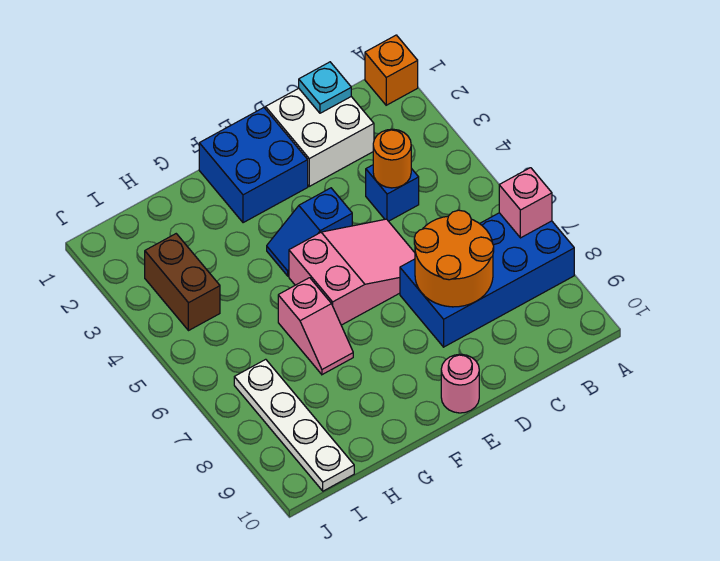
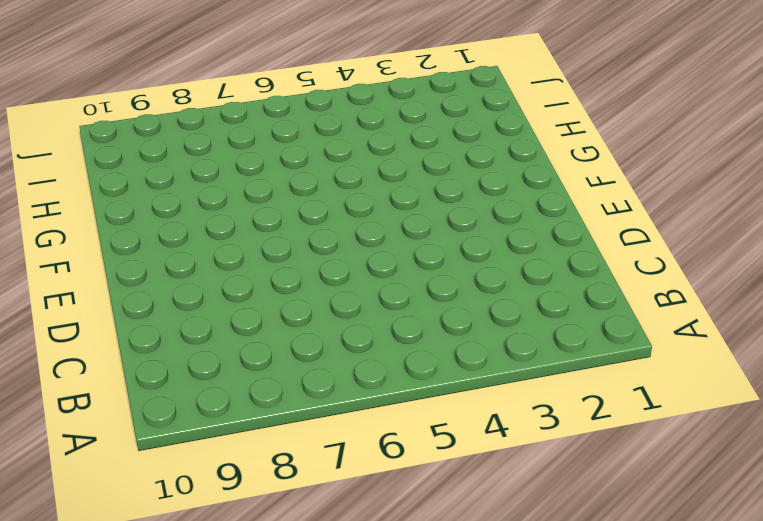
none -> orange brick A1 level 1
none -> blue brick A7:D8 level 1
none -> white brick C1:D2 level 1

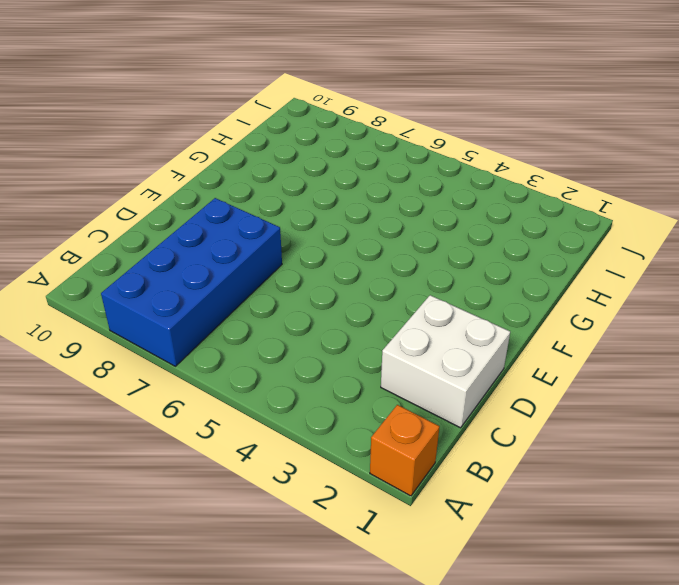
none -> blue brick C4 level 1
none -> pink slope D5:F6 level 1 top F
none -> blue brick E1:F2 level 1

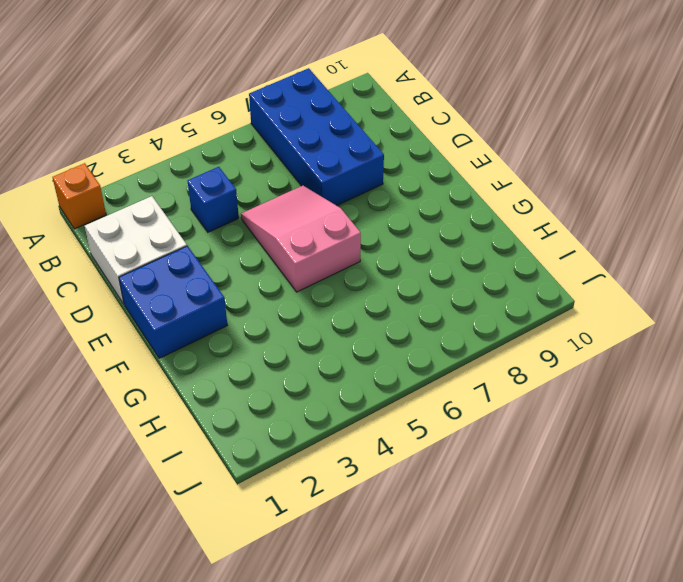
none -> blue slope E4:F4 level 1 top E
none -> pink round brick E10 level 1
none -> pink slope G6:G7 level 1 top 6

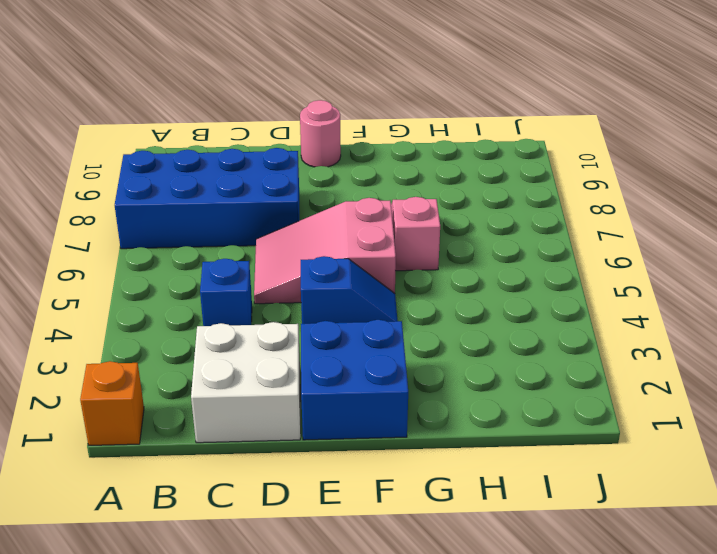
none -> brown brick I3:I4 level 1
none -> white plate I7:I10 level 1
none -> pink brick A7 level 2

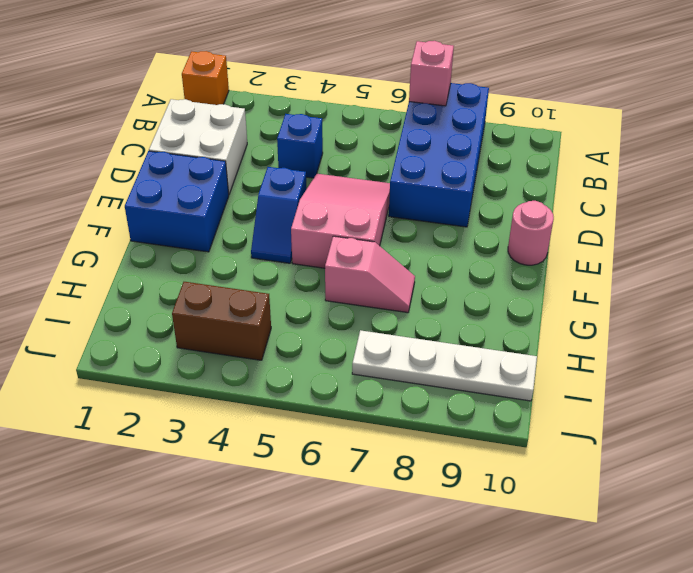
none -> cyan plate C1 level 2
none -> orange round brick C4 level 2
none -> orange round brick C7:D8 level 2

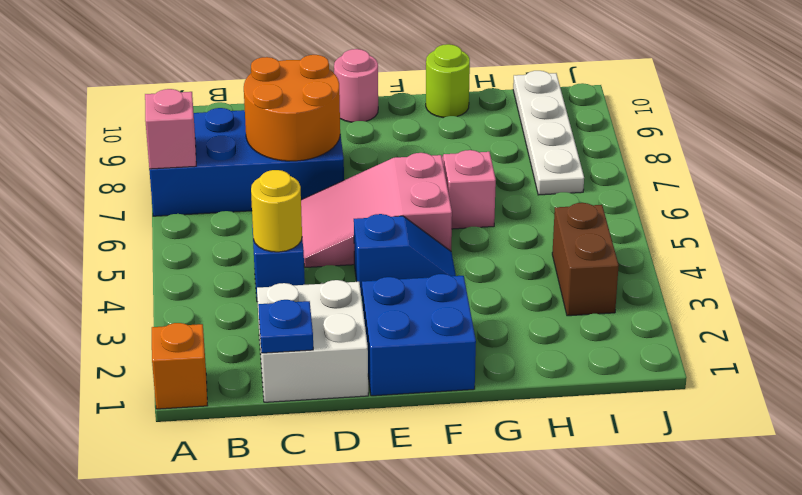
blue plate C1 level 2 -> cyan plate C1 level 2
yellow round brick C4 level 2 -> orange round brick C4 level 2
lime round brick G10 level 1 -> none

